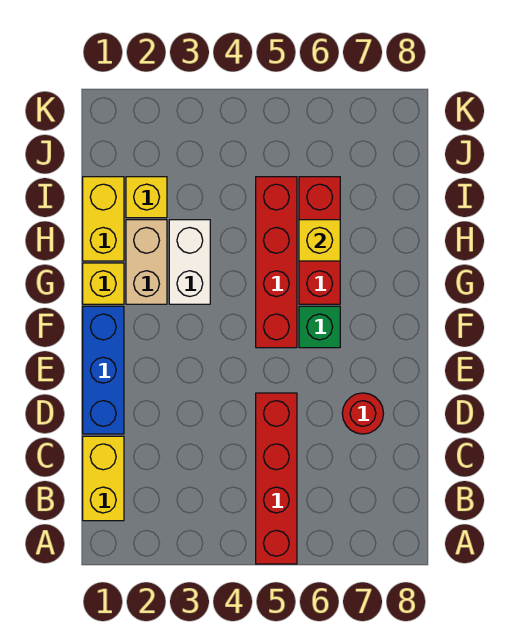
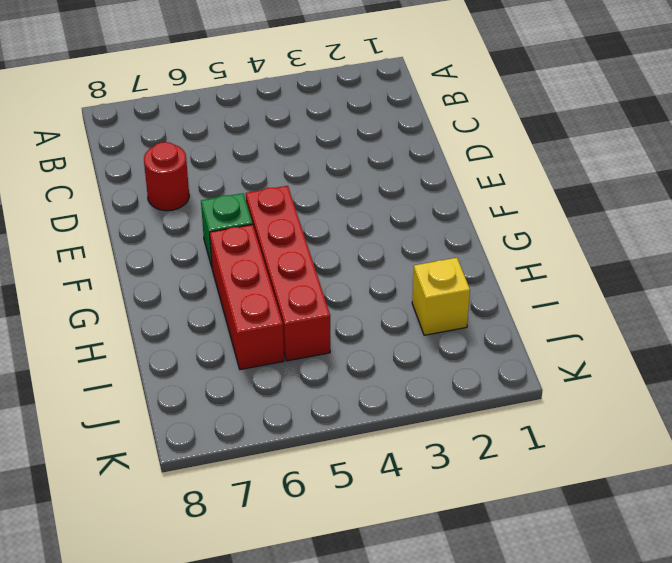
none -> red brick A5:D5 level 1
none -> yellow brick B1:C1 level 1
none -> blue brick D1:F1 level 1

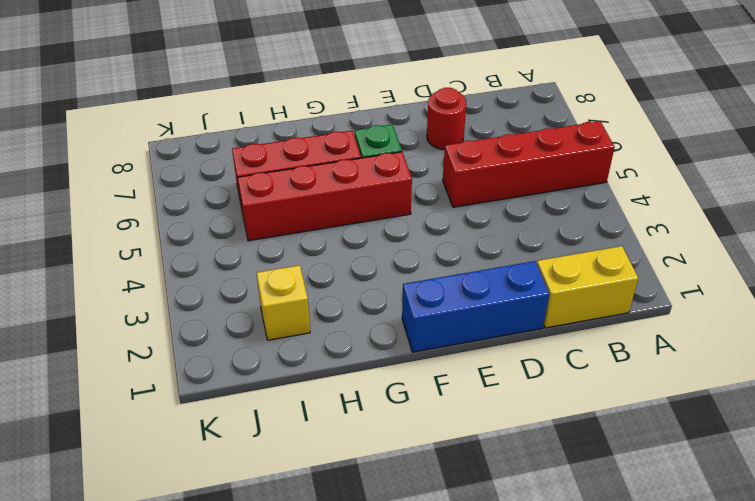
none -> yellow brick G1 level 1
none -> tan brick G2:H2 level 1
none -> white brick G3:H3 level 1

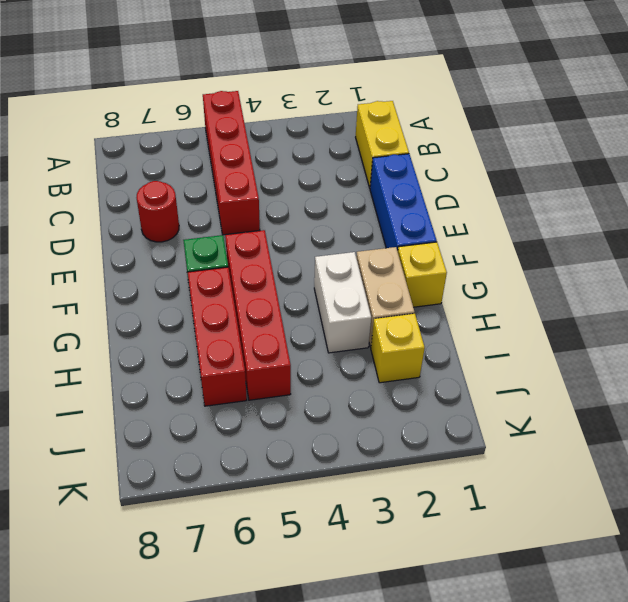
none -> yellow brick H1:I1 level 1
none -> yellow brick H6 level 2

